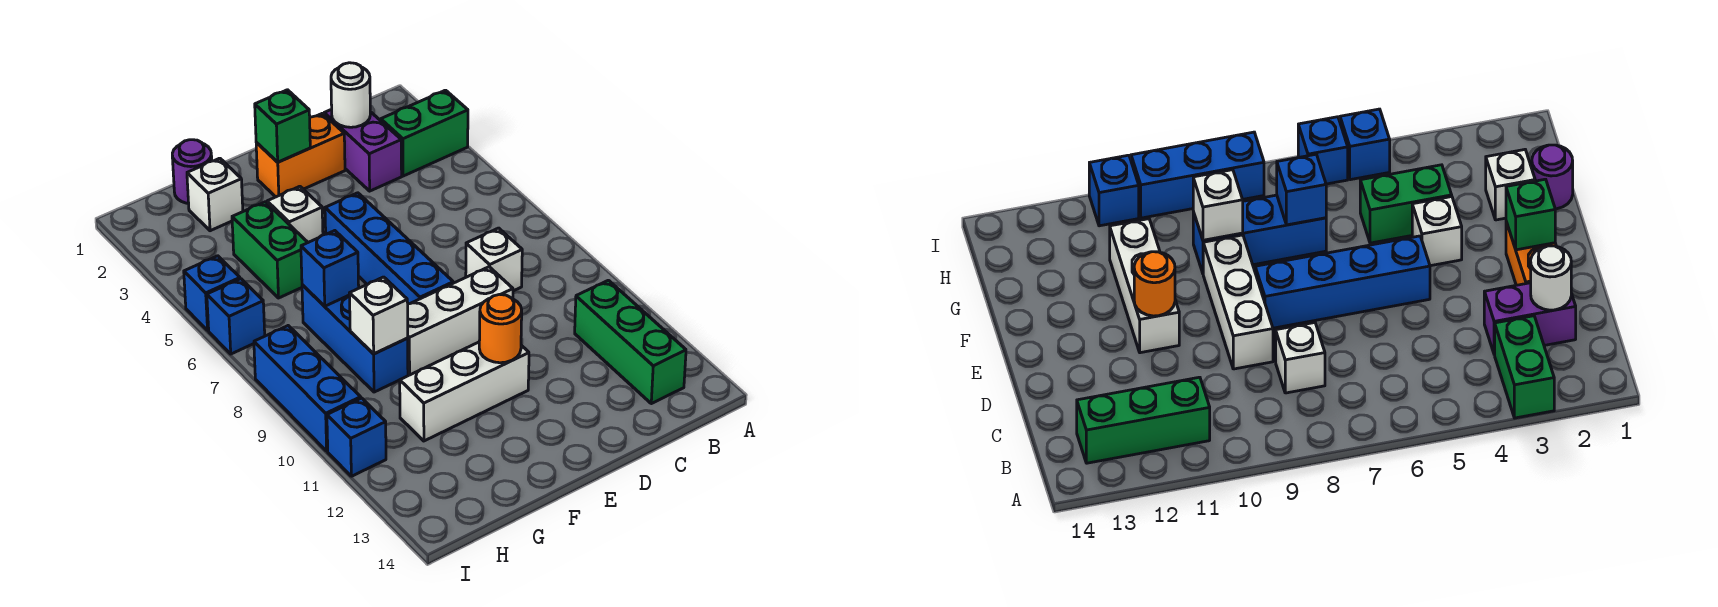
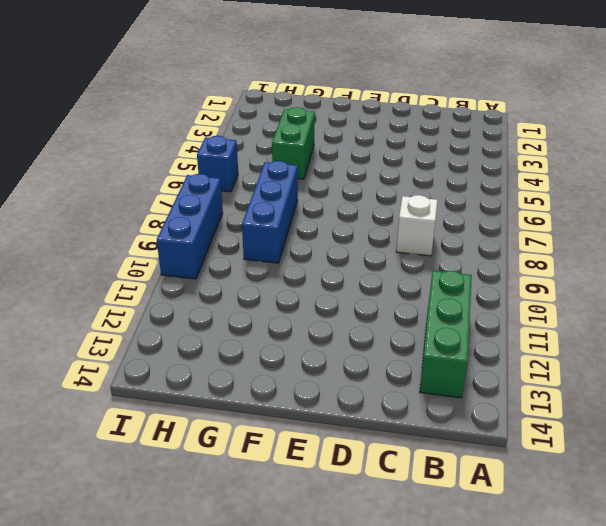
none -> green brick A3:B3 level 1
none -> purple brick C2:C3 level 1
none -> orange brick D2:E2 level 1

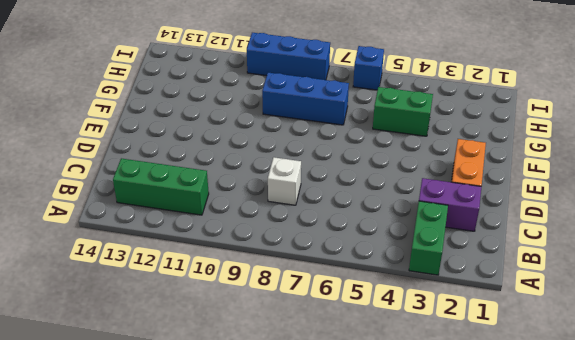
none -> white brick D9:F9 level 1
none -> blue brick E5:E8 level 1
none -> white brick E11:G11 level 1

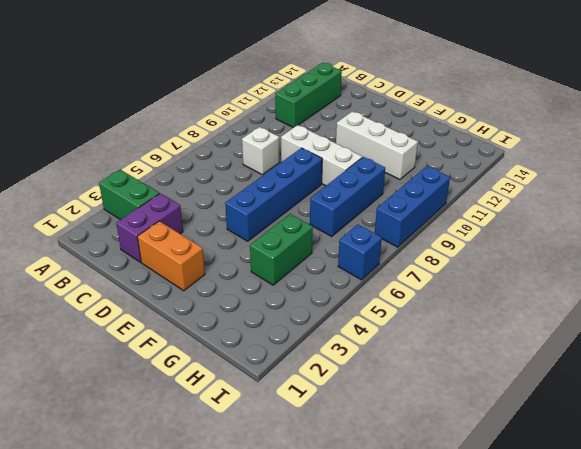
none -> white brick F4 level 1
none -> purple round brick G1 level 1
none -> white brick G2 level 1

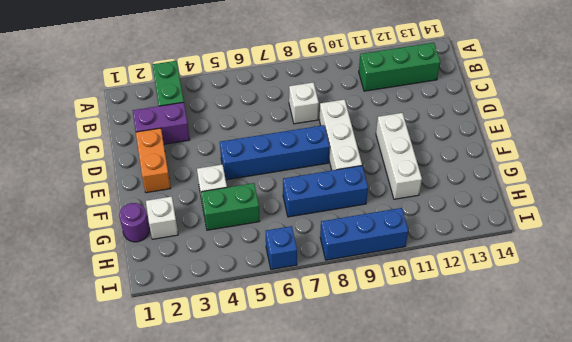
none -> blue brick I5 level 1
none -> blue brick I11 level 1
none -> white round brick C2 level 2

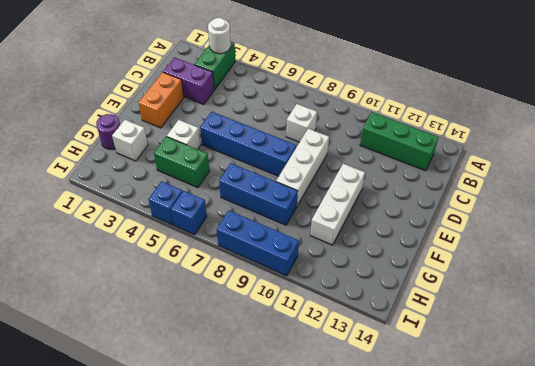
white round brick A3 level 2 -> white round brick C2 level 2
none -> blue brick I11 level 1
none -> green brick E2 level 2
none -> orange round brick E11 level 2

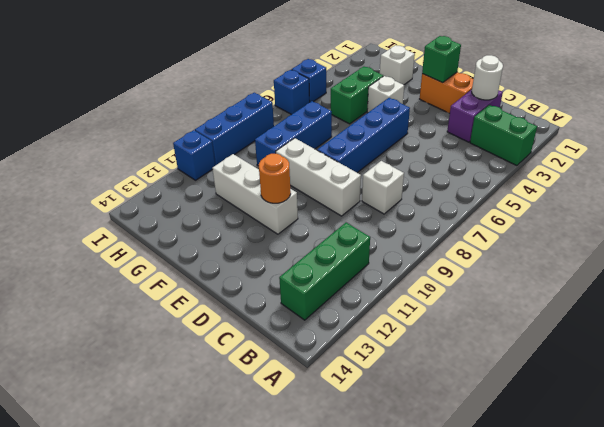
none -> purple round brick G1 level 1
none -> blue brick G7 level 2
none -> white brick G9 level 2

